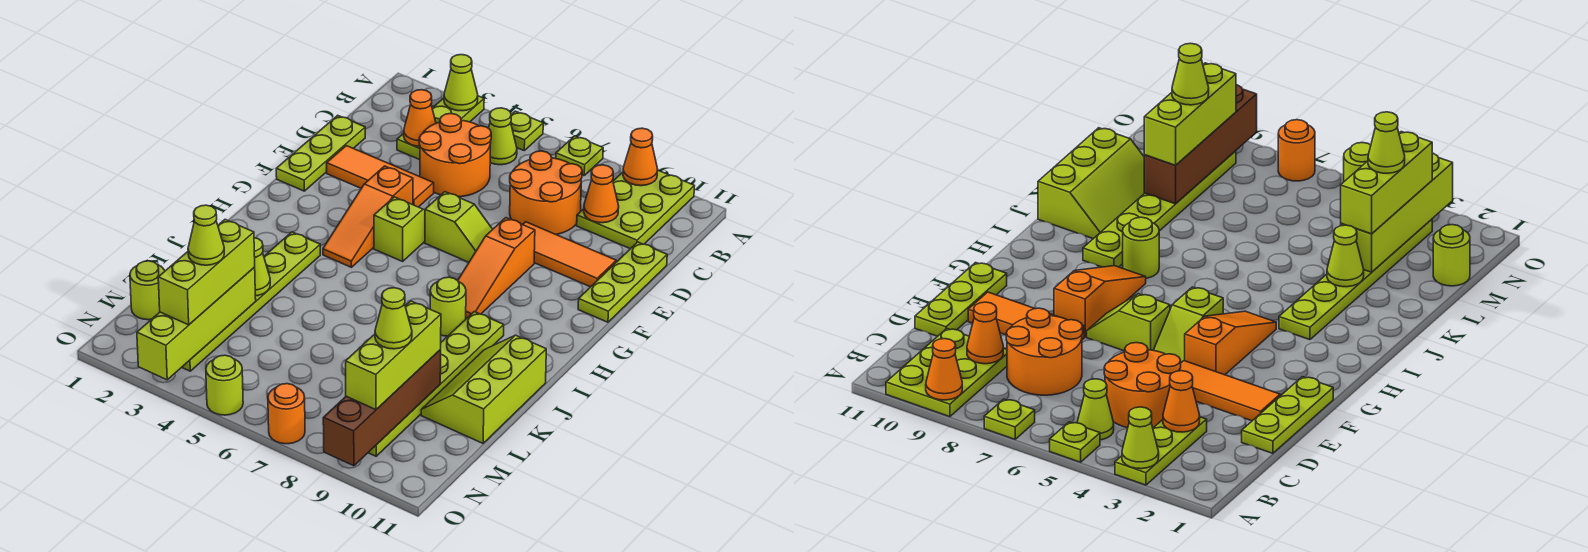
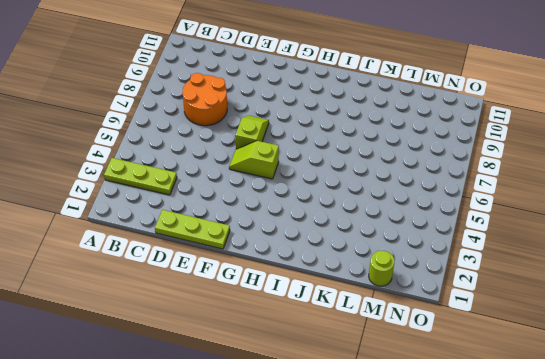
none -> lime plate A5 level 1
none -> lime plate A7 level 1
none -> lime plate A9:C10 level 1
none -> lime cone B5 level 1

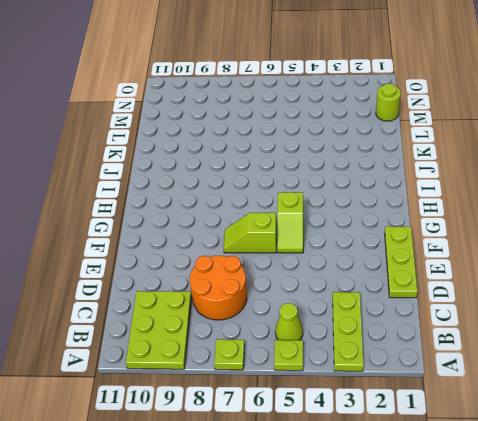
none -> orange round brick C4:D5 level 1
none -> lime plate D11:F11 level 1
none -> orange tile E2:E4 level 1
none -> orange tile E8:E10 level 1

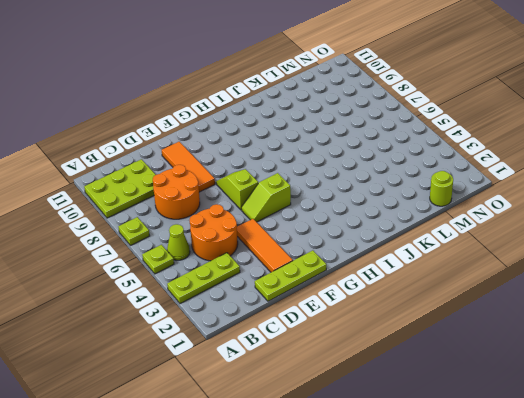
none -> lime plate D11:F11 level 1
none -> orange slope F4:H4 level 1 top F
none -> orange slope F8:H8 level 1 top F
none -> lime plate I3:N3 level 1

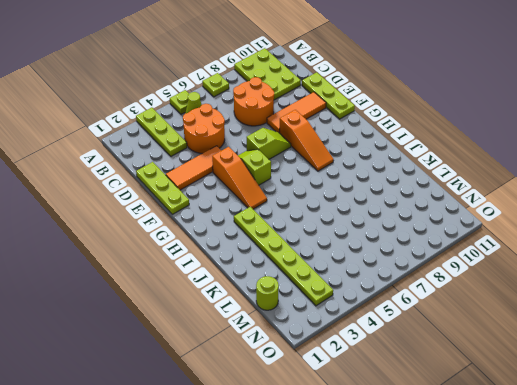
none -> lime round brick I8 level 1
none -> lime plate I9:N9 level 1
none -> lime slope J10:L11 level 1 top 11
none -> lime round brick O5 level 1

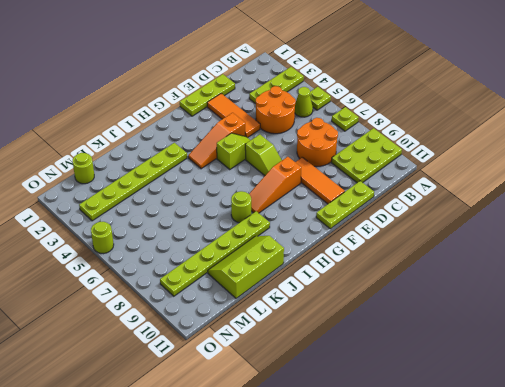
none -> orange round brick O7 level 1
none -> lime cone A3 level 2
none -> orange cone A9 level 2
none -> orange cone C3 level 2

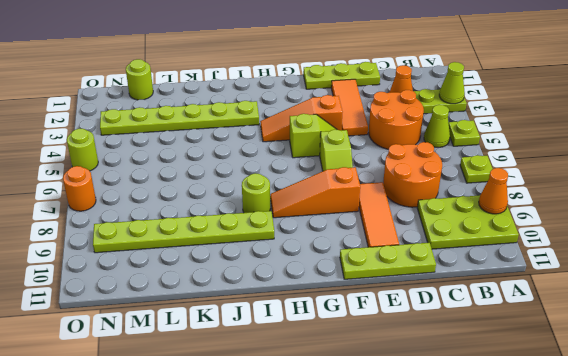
none -> lime slope J10:L11 level 1 top 11
none -> orange cone C9 level 2
none -> lime cone K3 level 2
none -> lime brick L3:O3 level 2

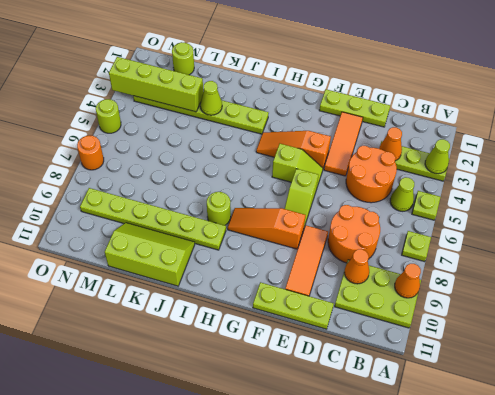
none -> brown brick L9:O9 level 2
none -> lime brick L3:N3 level 3
none -> lime brick L9:N9 level 3
none -> lime cone M3 level 4

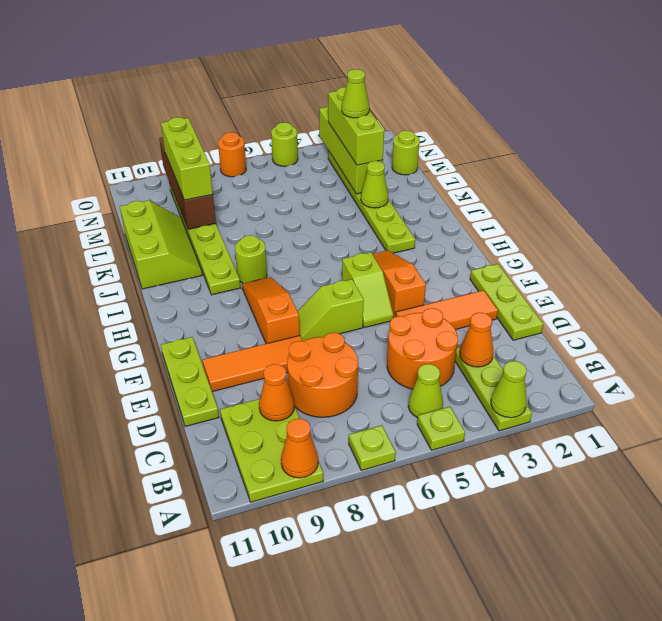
none -> lime cone M9 level 4

